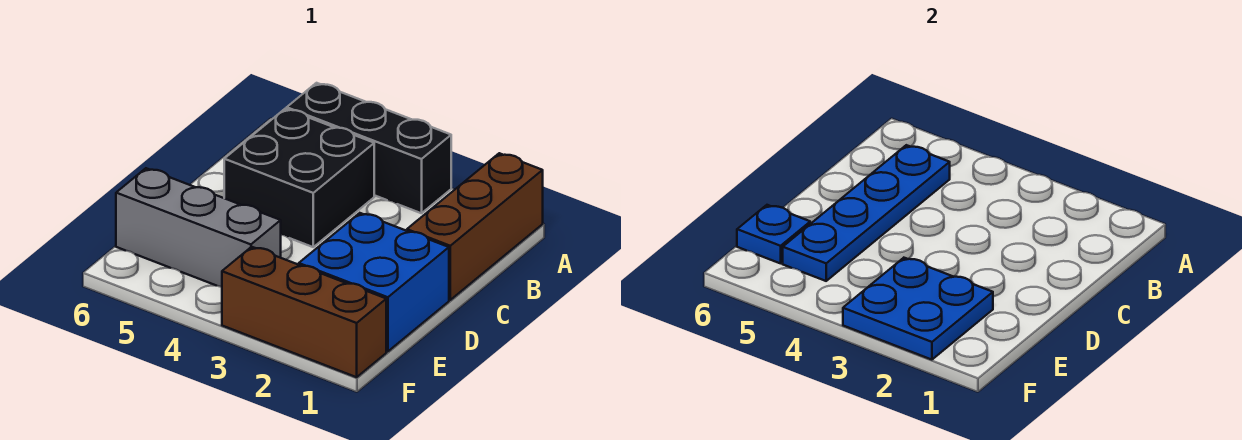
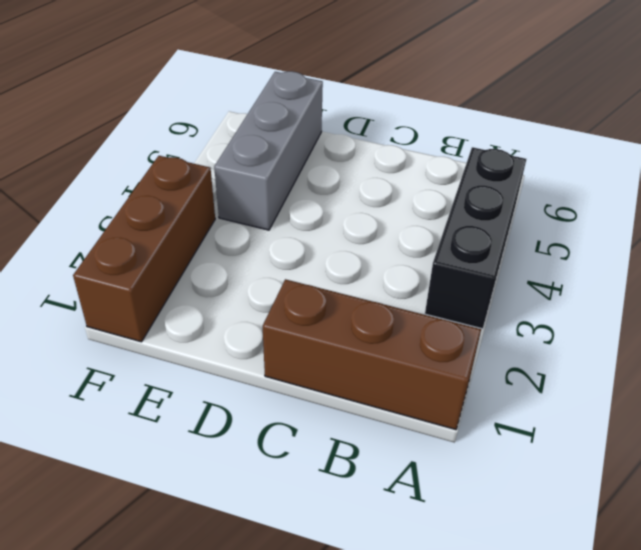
none -> black brick B4:C5 level 1
none -> blue brick D1:E2 level 1

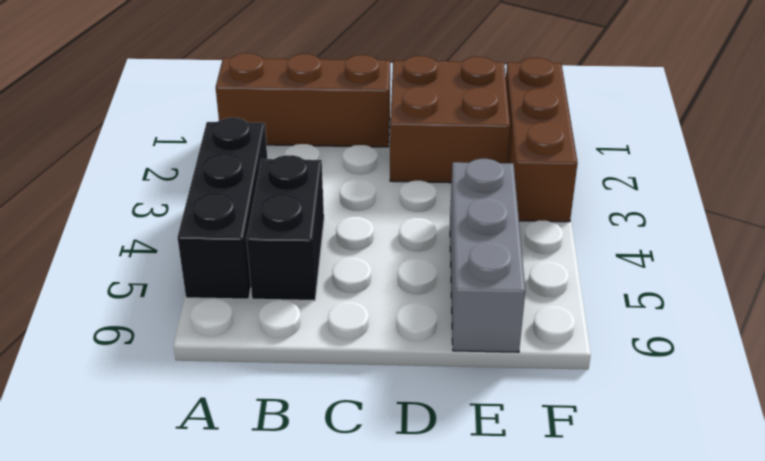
black brick B4:B5 level 1 -> black brick B4:C5 level 1
brown brick D1:E2 level 1 -> blue brick D1:E2 level 1
none -> blue plate B5:E5 level 2
none -> blue plate E2:F3 level 2

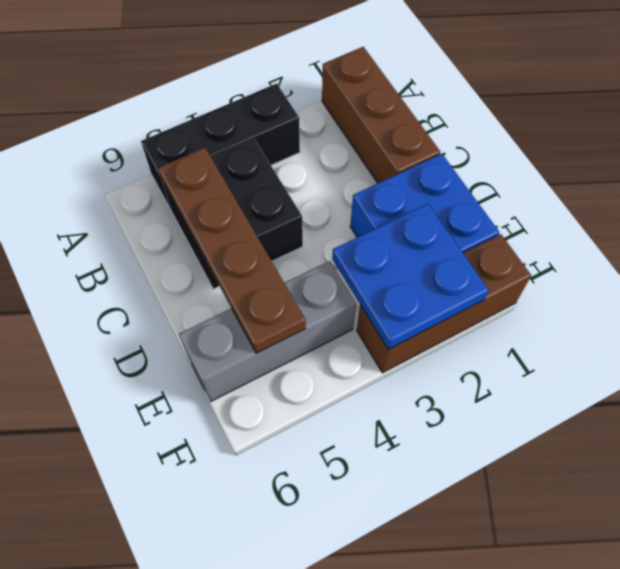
brown plate B5:E5 level 2 -> blue plate B5:E5 level 2
none -> blue plate E6 level 2

